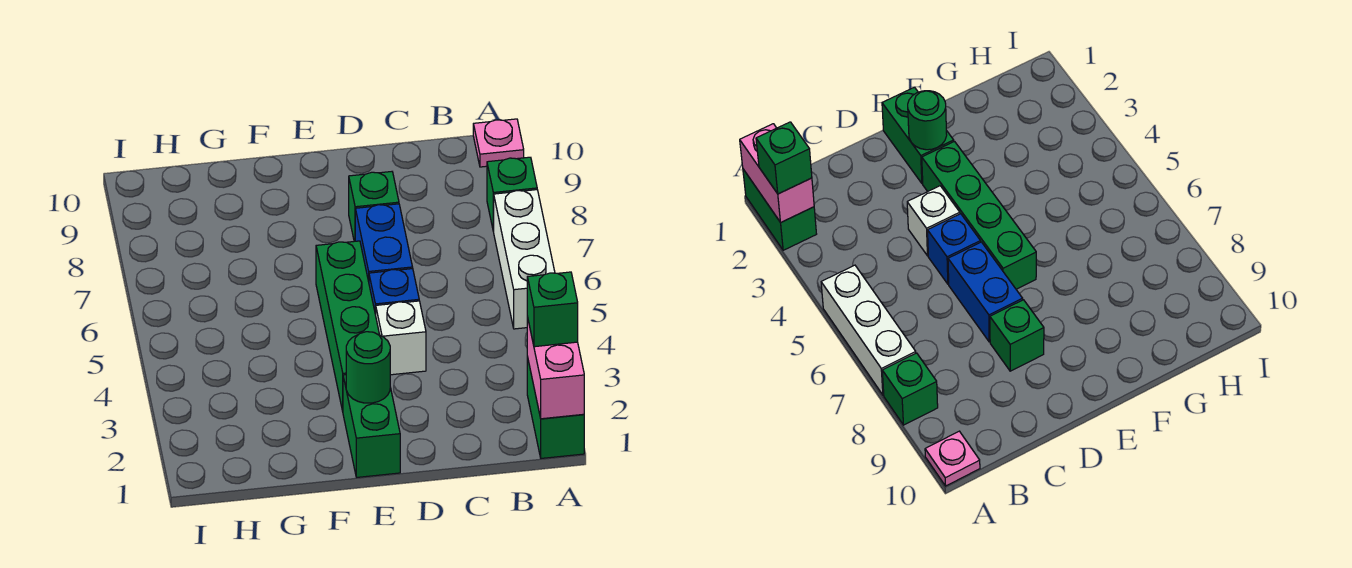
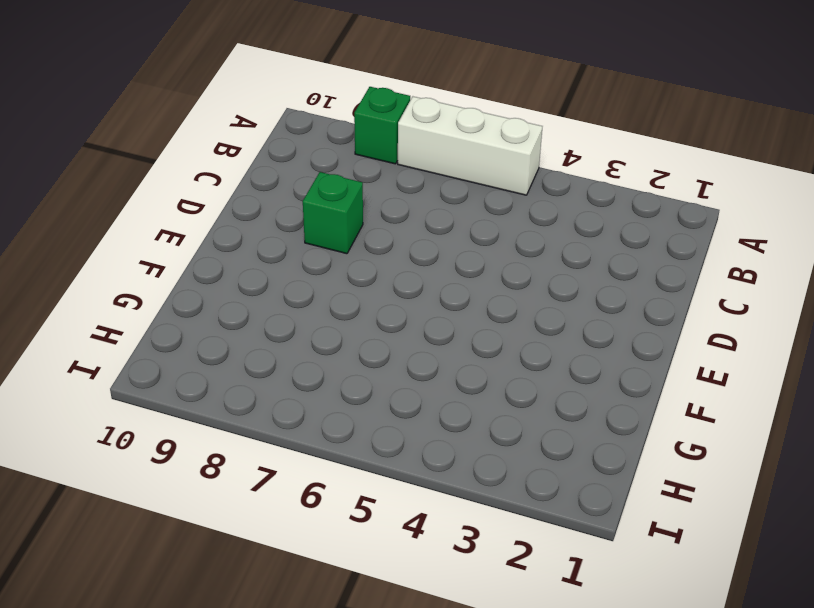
none -> green brick A1:A2 level 1
none -> pink plate A10 level 1
none -> white brick D4 level 1

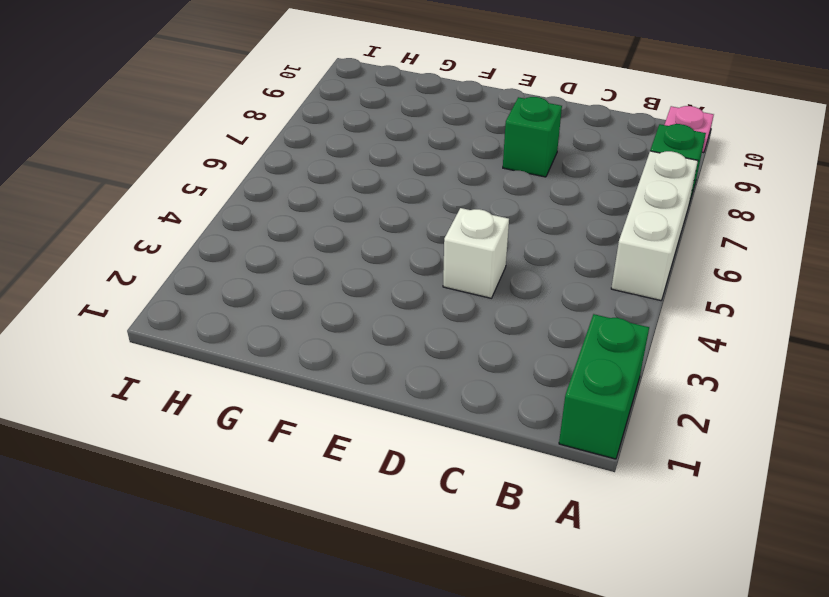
none -> blue brick D5 level 1
none -> blue brick D6:D7 level 1
none -> green brick E1:E2 level 1

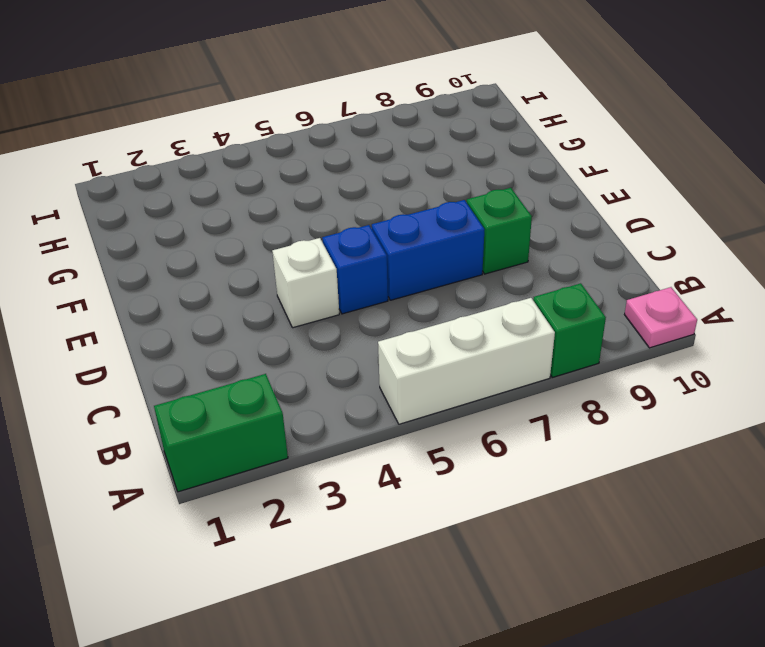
none -> green brick E1:E2 level 1
none -> green brick E3:E6 level 1
none -> pink brick A1:A2 level 2

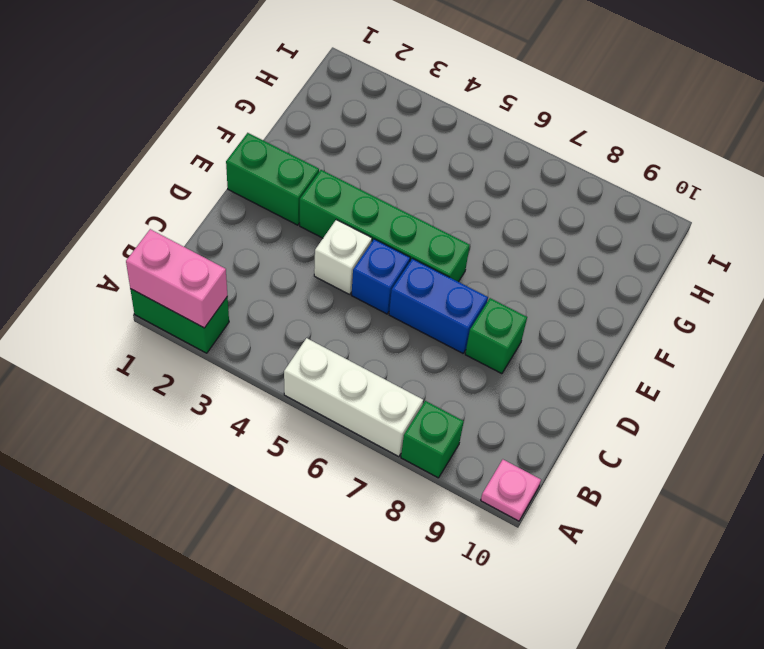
none -> green round brick E2 level 2
none -> green brick A2 level 3

